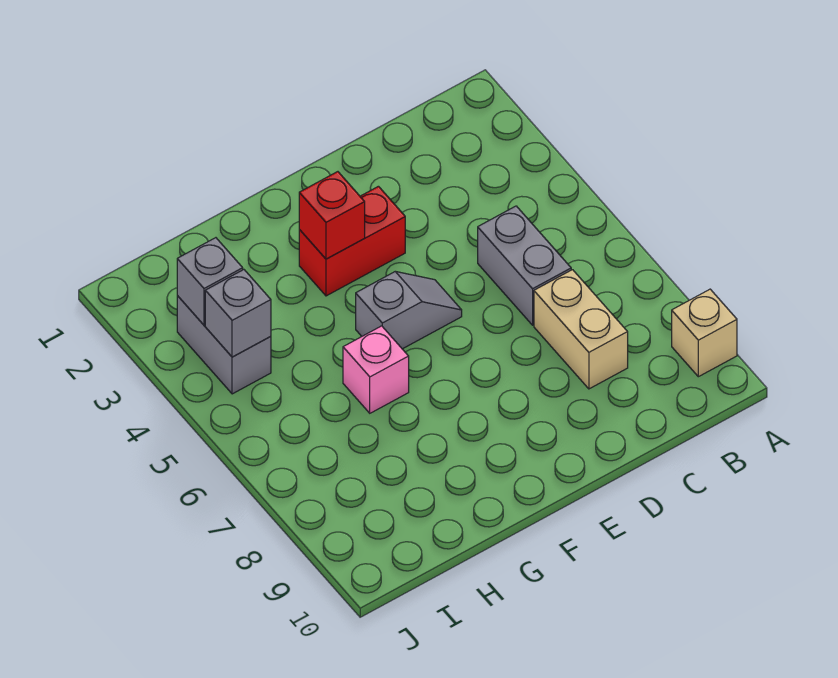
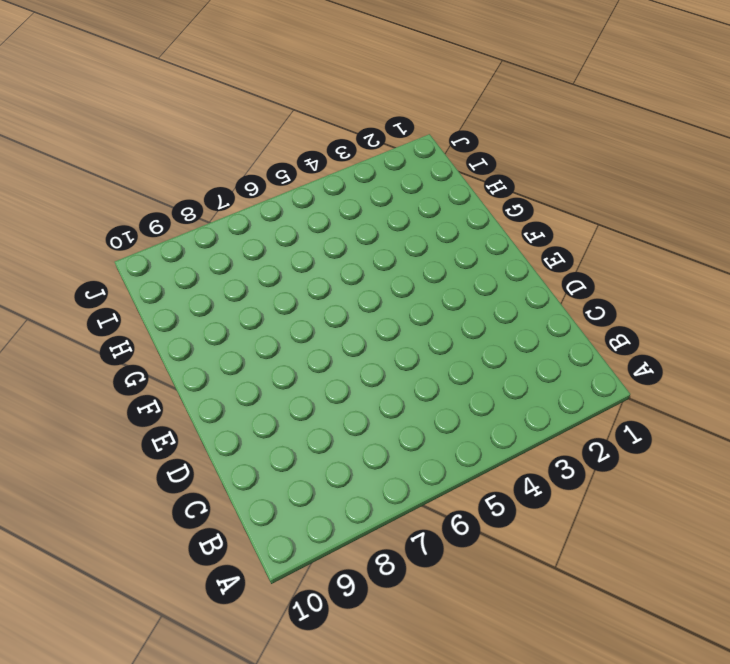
none -> tan brick A9 level 1
none -> grey brick C5:C6 level 1

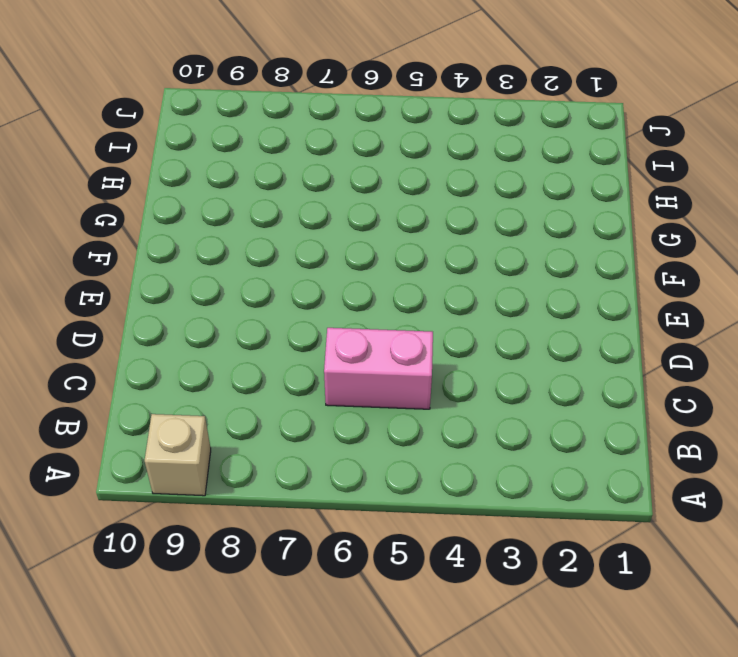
pink brick C5:C6 level 1 -> grey brick C5:C6 level 1
none -> tan brick C7:C8 level 1
none -> red brick E3:F3 level 1

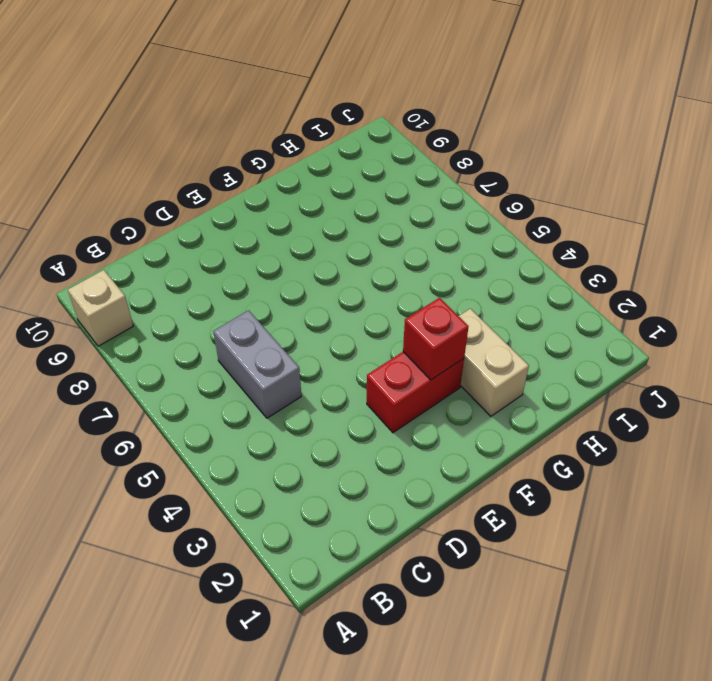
tan brick G2:G3 level 1 -> tan brick C7:C8 level 1
none -> grey slope E5:F5 level 1 top F
none -> pink brick G6 level 1

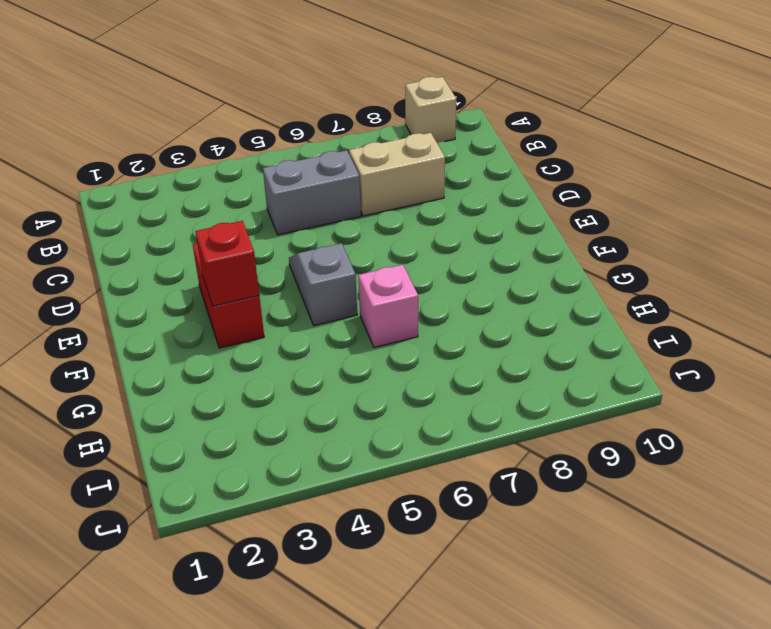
none -> grey brick I3:I4 level 1
none -> grey brick I3 level 2

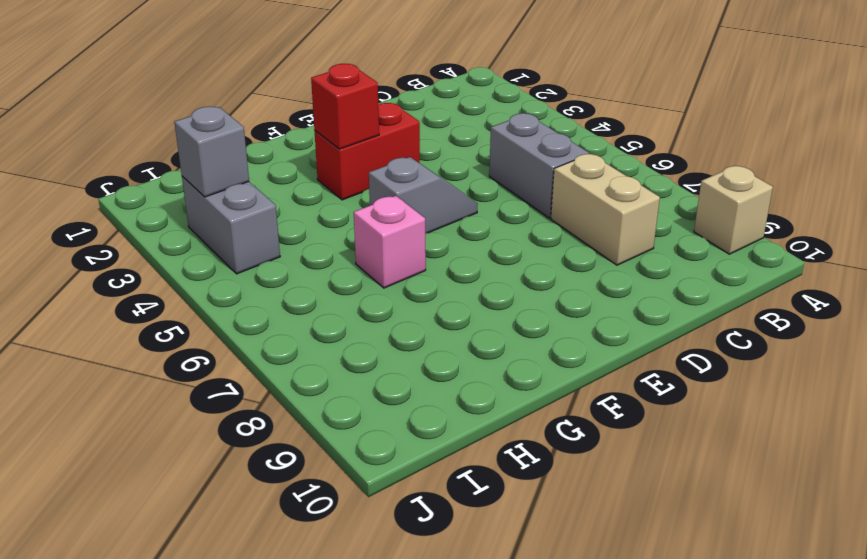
none -> grey brick I4 level 2

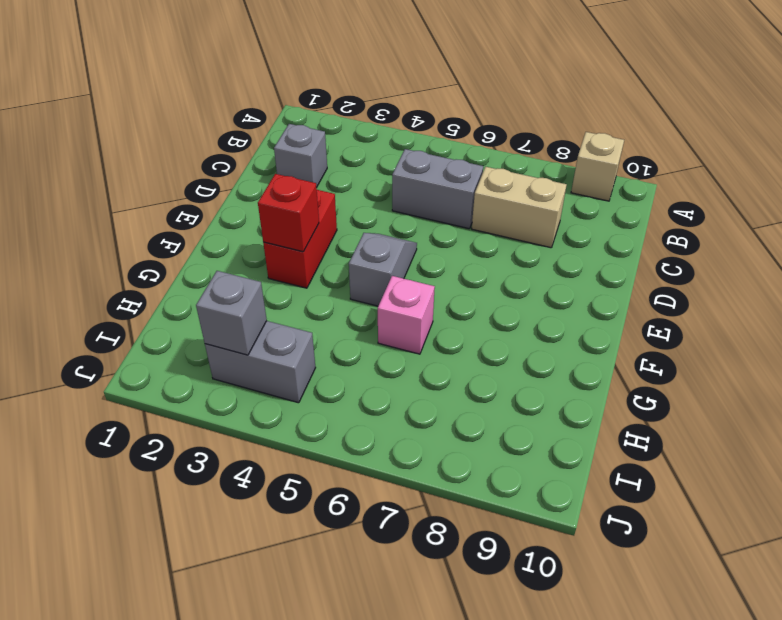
grey brick C2 level 1 -> grey brick I4 level 2

